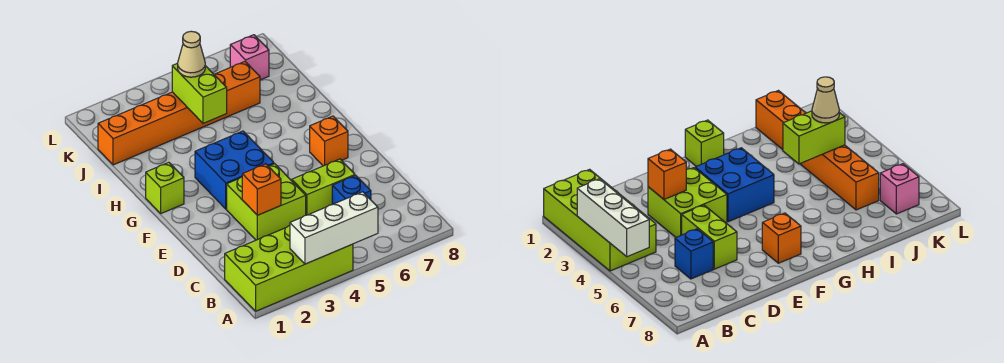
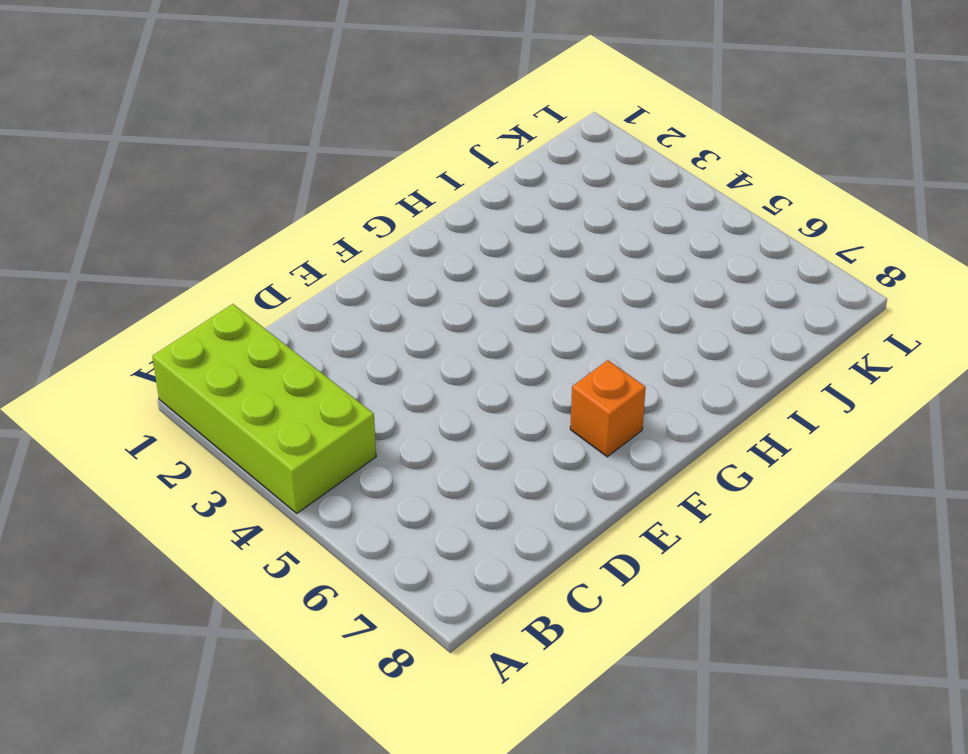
none -> blue brick C6 level 1
none -> lime brick D3:E4 level 1
none -> lime brick D5:D6 level 1

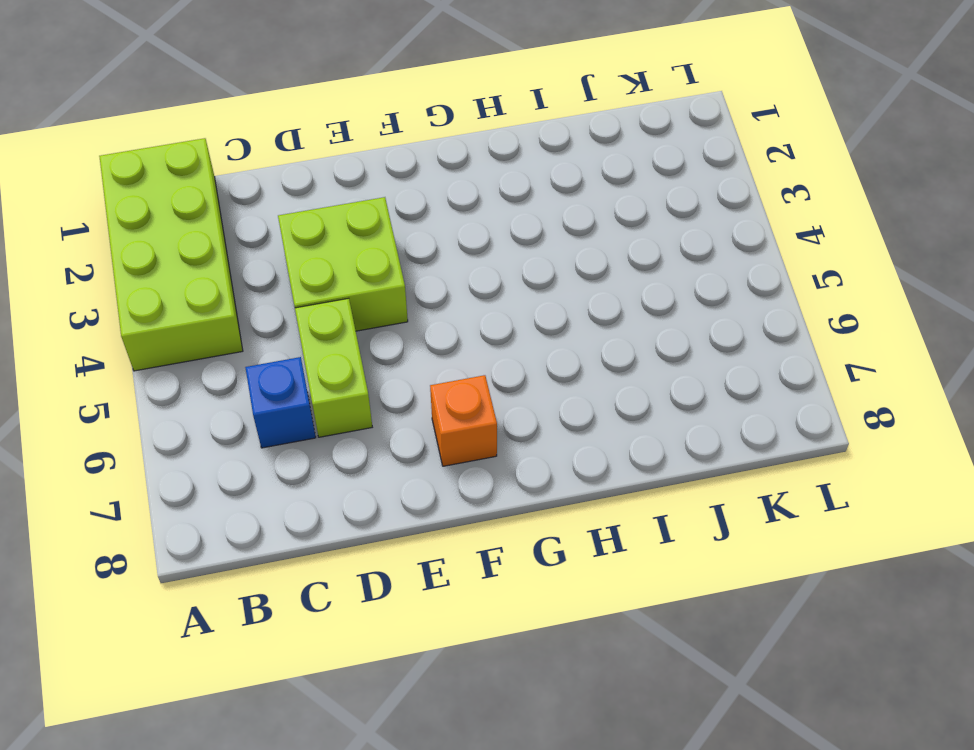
none -> blue brick F3:G4 level 1
none -> lime brick G1 level 1
none -> orange brick J1:J6 level 1

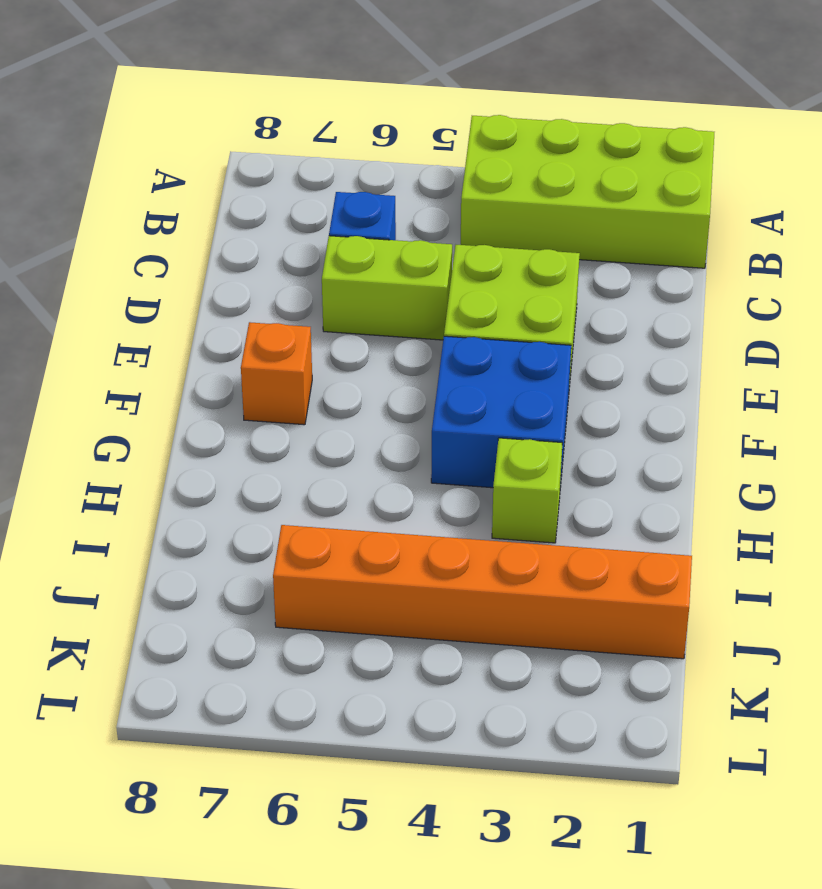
lime brick H3 level 1 -> lime brick G1 level 1
none -> pink brick K7 level 1
none -> white brick A3:A5 level 2
none -> orange brick D3 level 2

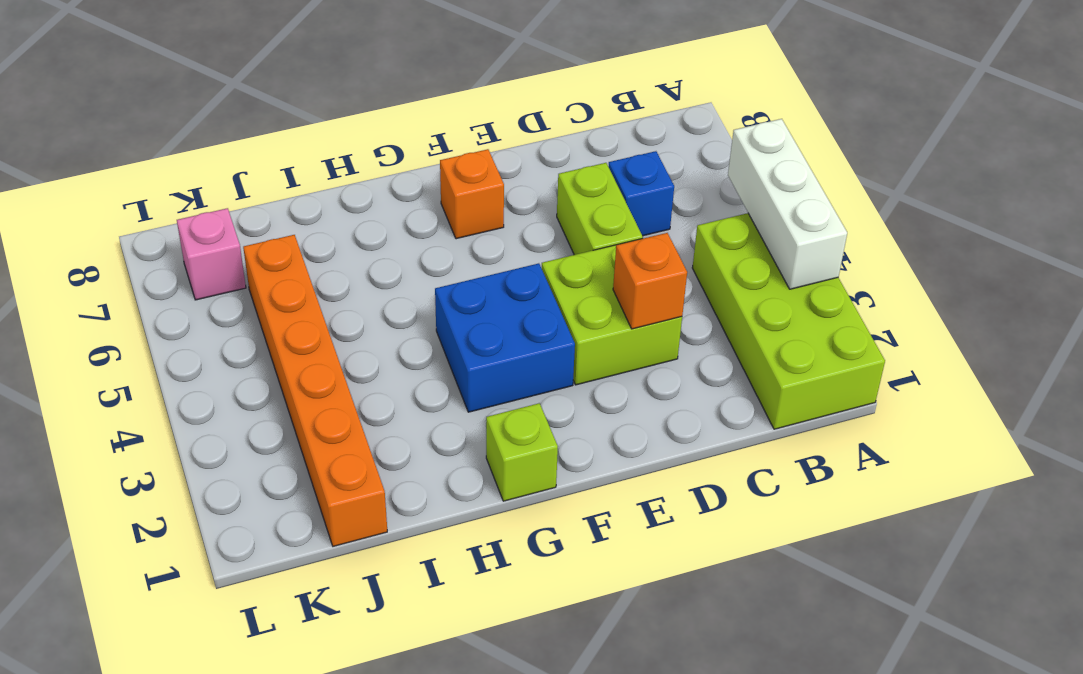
none -> lime brick I4:J4 level 2
none -> tan cone J4 level 3

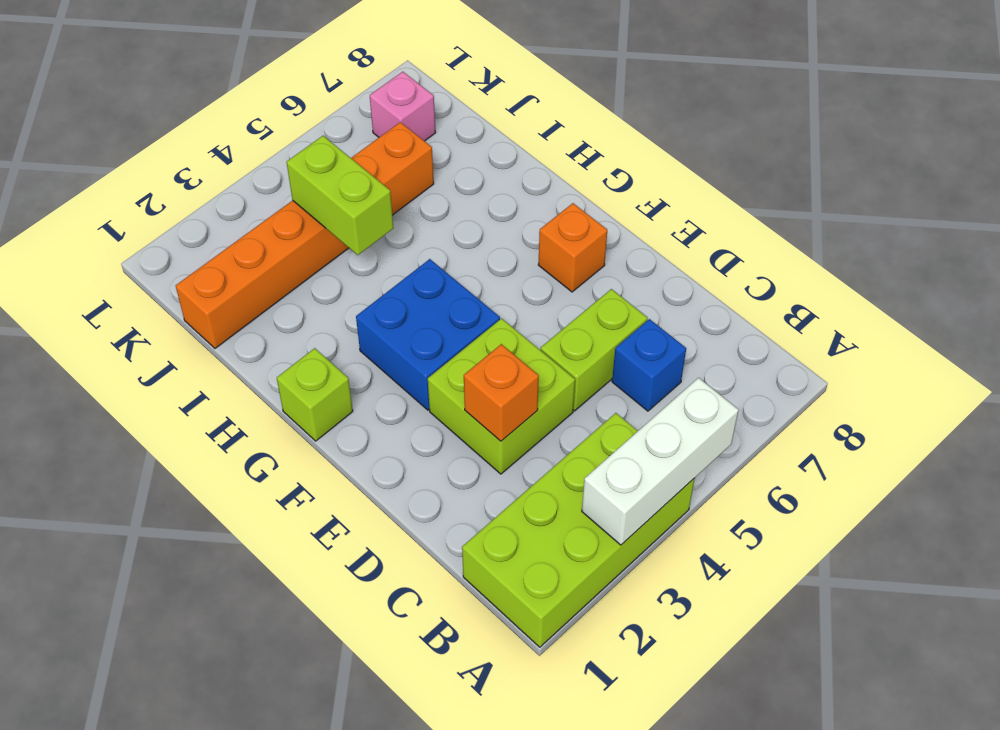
none -> tan cone J4 level 3

